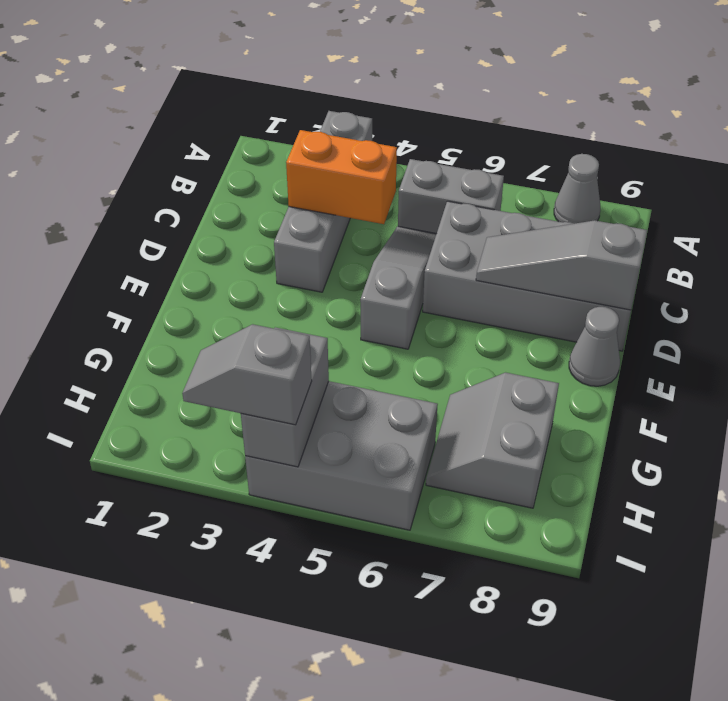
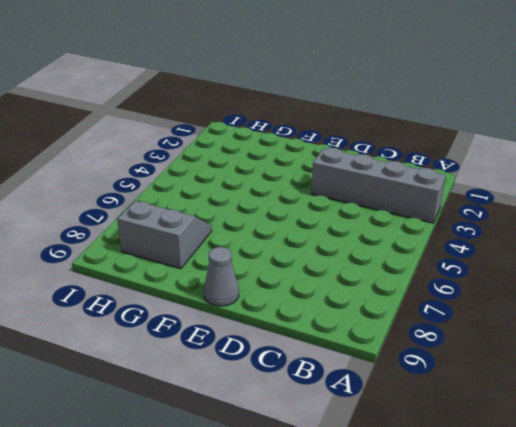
none -> grey cone A8 level 1
none -> grey brick B5:B6 level 1
none -> grey slope C5:E5 level 1 top E

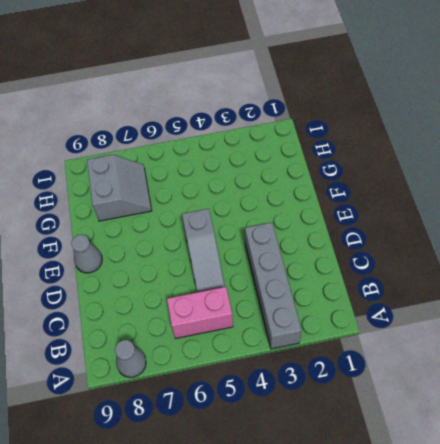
pink brick B5:B6 level 1 -> grey brick B5:B6 level 1
none -> grey brick C6:D9 level 1
none -> grey brick H4:I6 level 1
none -> orange brick C3:C4 level 2

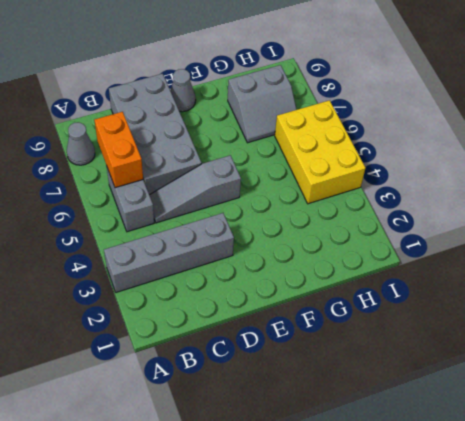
orange brick B6:B7 level 2 -> orange brick C3:C4 level 2
yellow brick H4:I6 level 1 -> grey brick H4:I6 level 1
none -> grey slope D7:D9 level 2 top 9
none -> grey brick H4:I4 level 2
none -> grey slope I3:I4 level 3 top 4

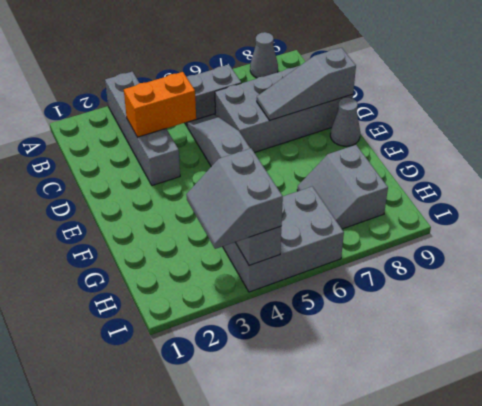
grey slope H3:I4 level 3 top 4 -> grey slope I3:I4 level 3 top 4

